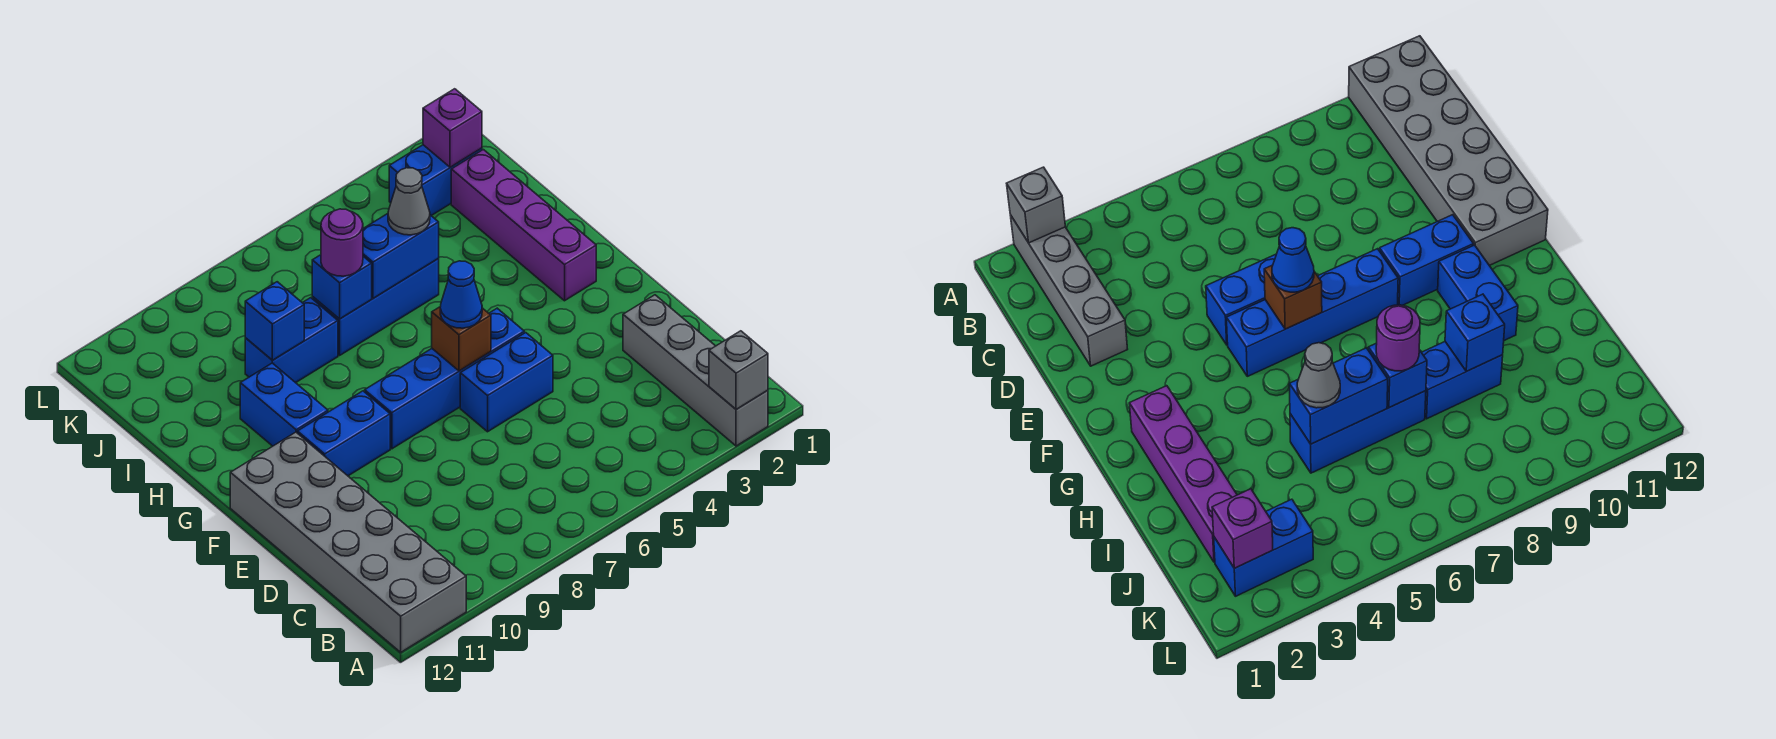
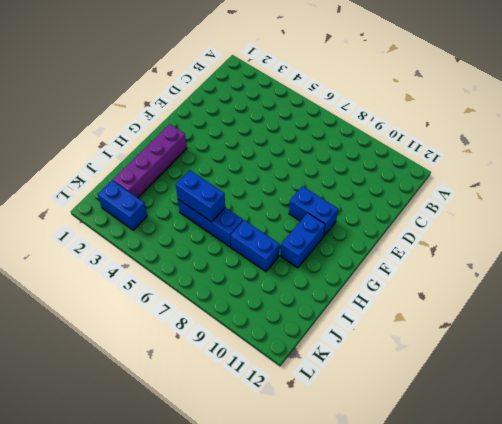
none -> grey brick A2:D2 level 1
none -> grey brick A11:F12 level 1
none -> blue brick E5:E6 level 1

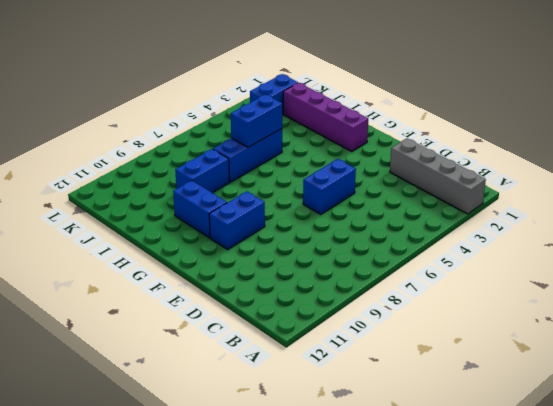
none -> grey brick A11:F12 level 1
none -> blue brick F5:F8 level 1
none -> grey brick A2 level 2

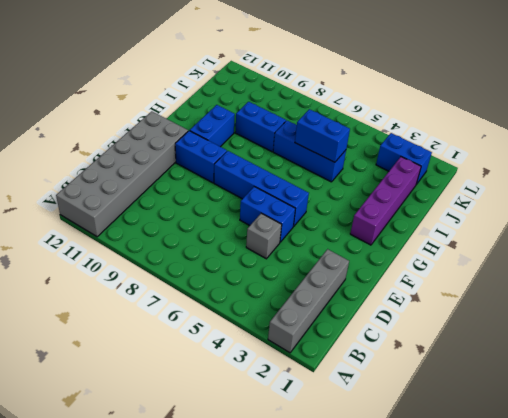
grey brick D5 level 1 -> grey brick A2 level 2
none -> brown brick F6 level 2
none -> blue brick I7 level 2
none -> blue brick I9 level 2

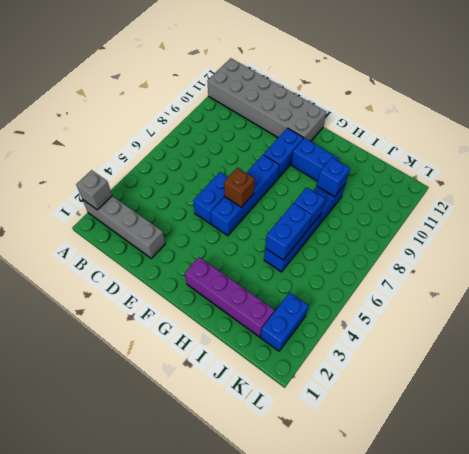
none -> purple brick K2 level 2
none -> blue cone F6 level 3
none -> grey cone I5 level 3

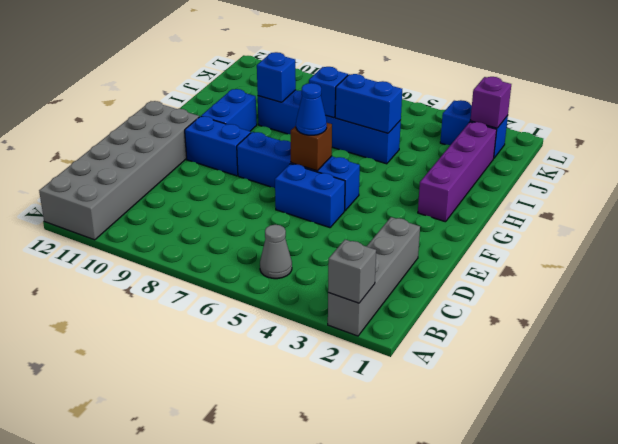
grey cone B5 level 1 -> grey cone I5 level 3
none -> purple round brick I7 level 3

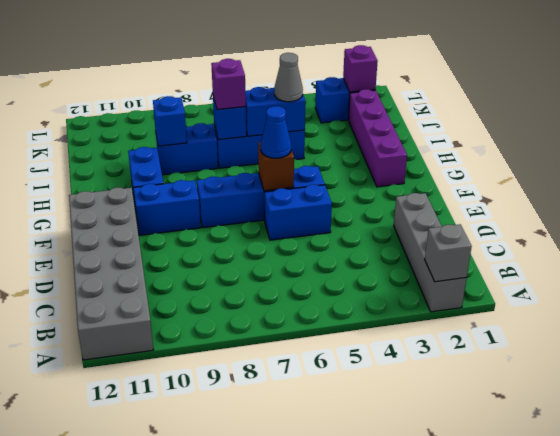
purple brick I7 level 3 -> purple round brick I7 level 3

